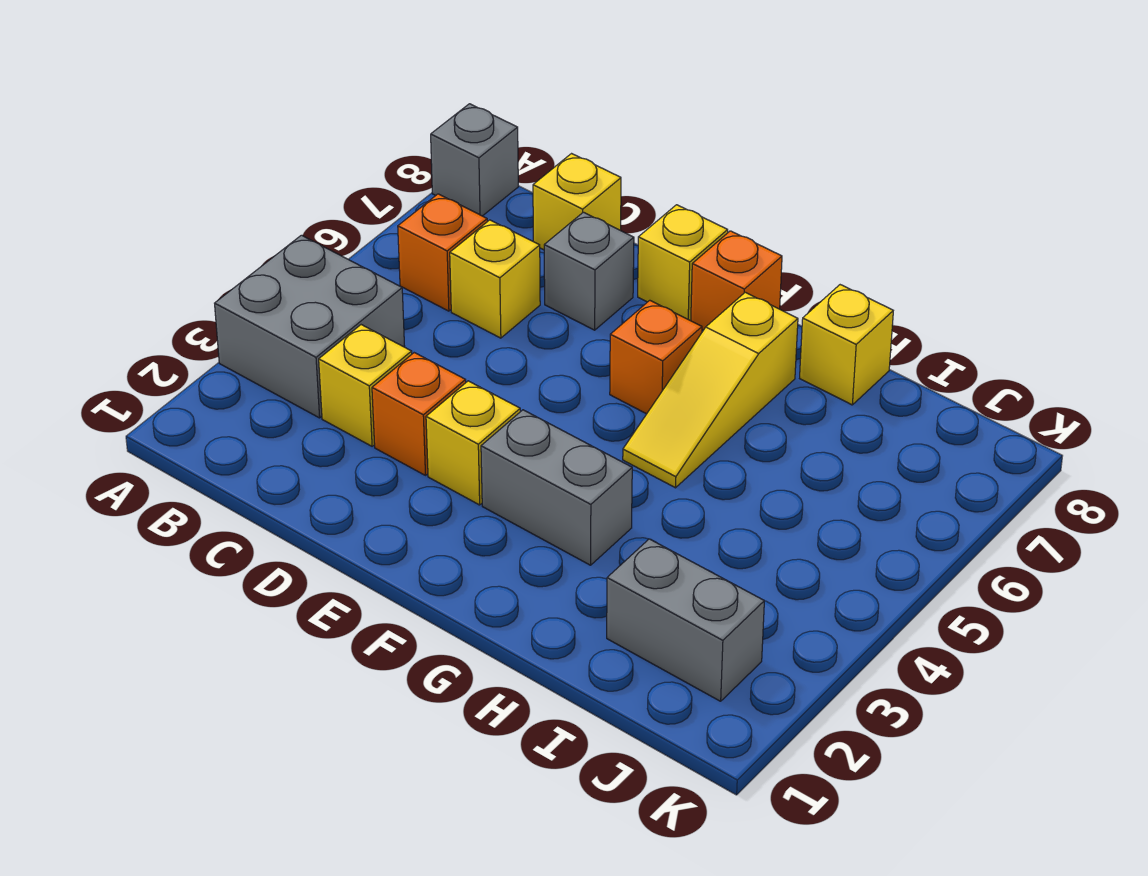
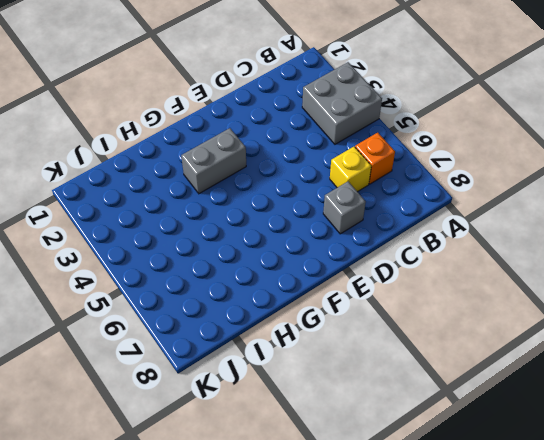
none -> grey brick A8 level 1
none -> yellow brick C3 level 1
none -> yellow brick C8 level 1

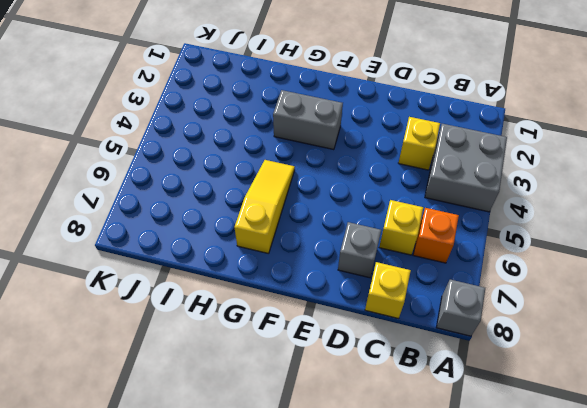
none -> orange brick D3 level 1
none -> yellow brick E3 level 1
none -> yellow brick E8 level 1

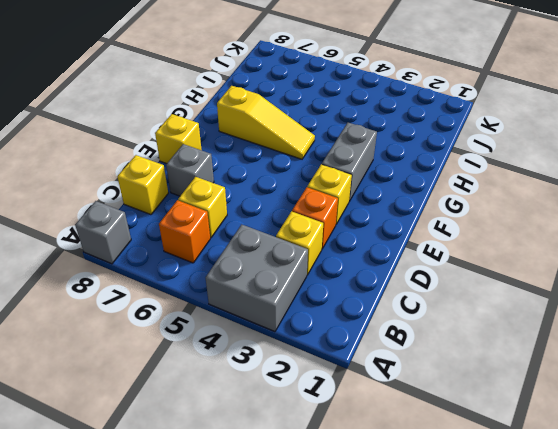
none -> orange brick F6 level 1
none -> orange brick F8 level 1
none -> yellow brick H8 level 1

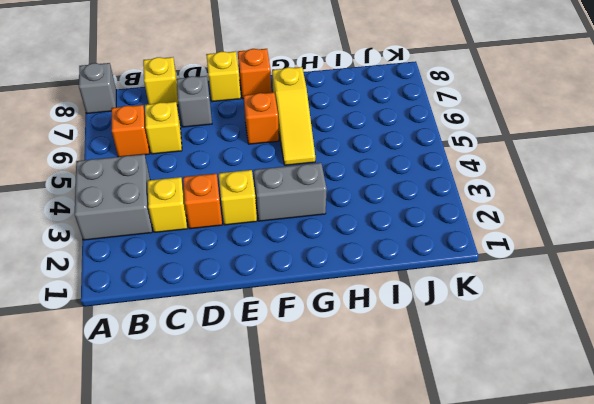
none -> yellow brick H8 level 1
none -> grey brick I2:J2 level 1

